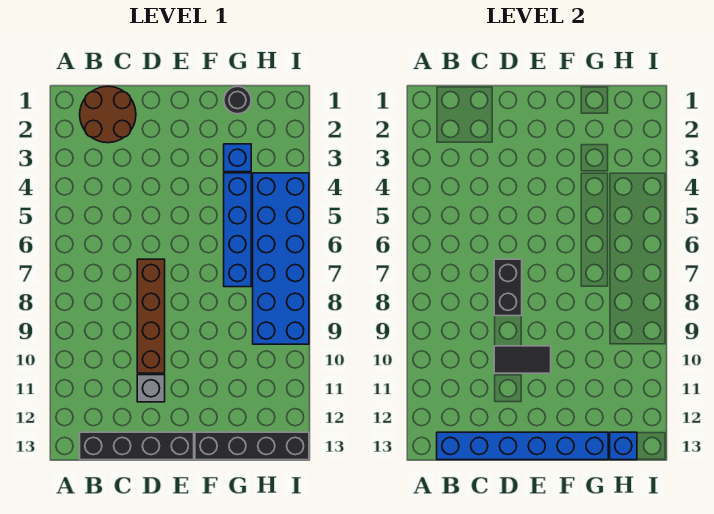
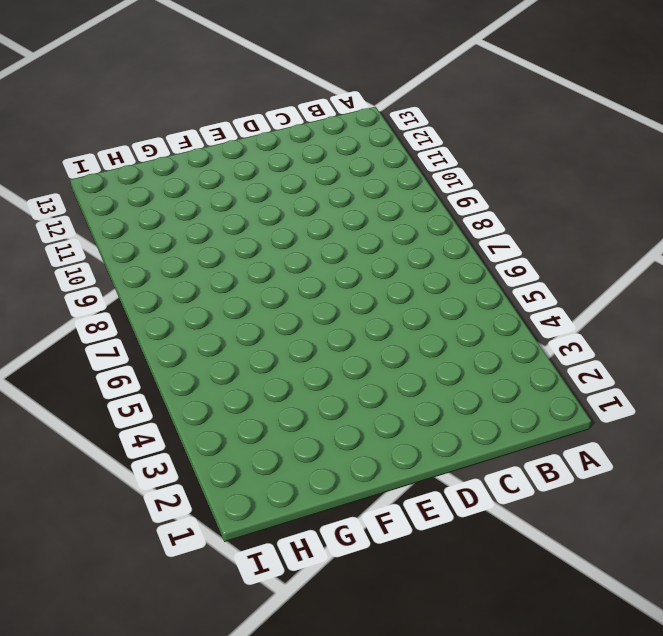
none -> brown round brick B1:C2 level 1
none -> black brick B13:E13 level 1
none -> brown brick D7:D10 level 1

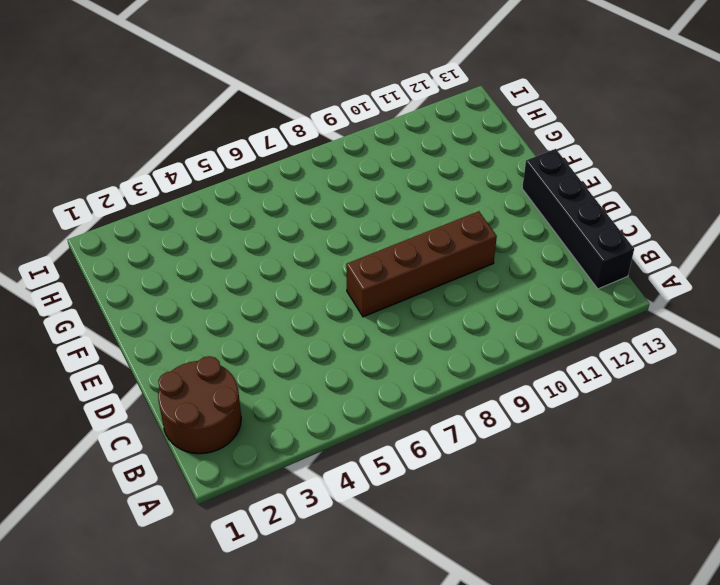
none -> grey brick D11 level 1
none -> black brick F13:I13 level 1
none -> black round brick G1 level 1

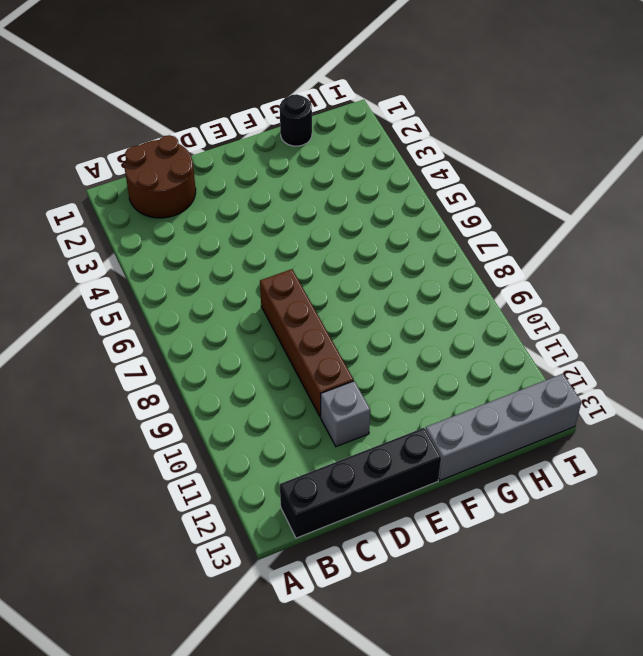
grey brick F13:I13 level 1 -> black brick F13:I13 level 1
none -> blue brick G3 level 1
none -> blue brick G4:G7 level 1
none -> blue brick H4:I9 level 1

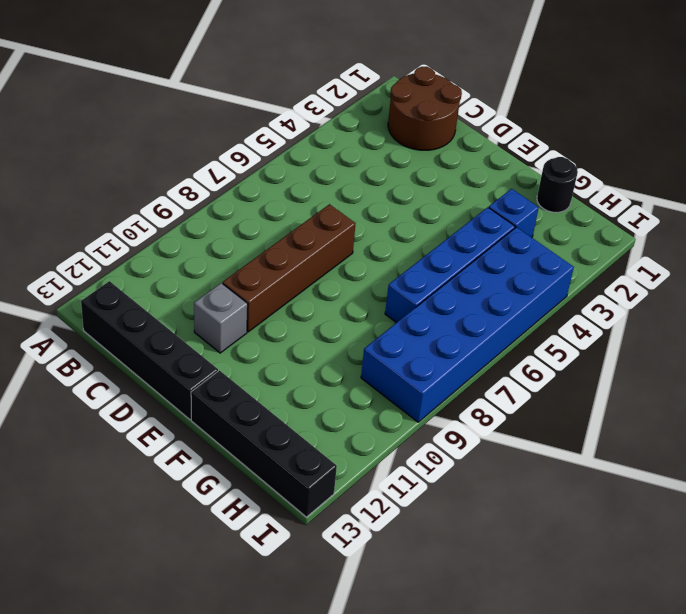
none -> blue brick B13:G13 level 2
none -> black brick D7:D8 level 2
none -> black tile D10:E10 level 2

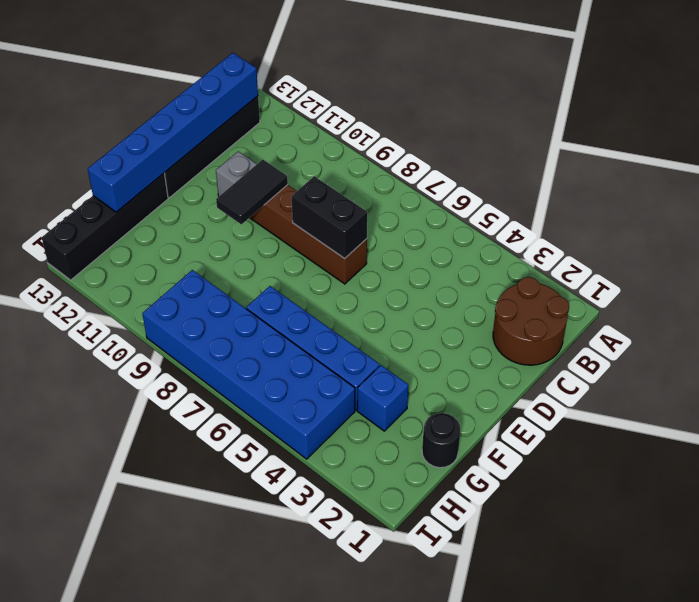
none -> blue brick H13 level 2

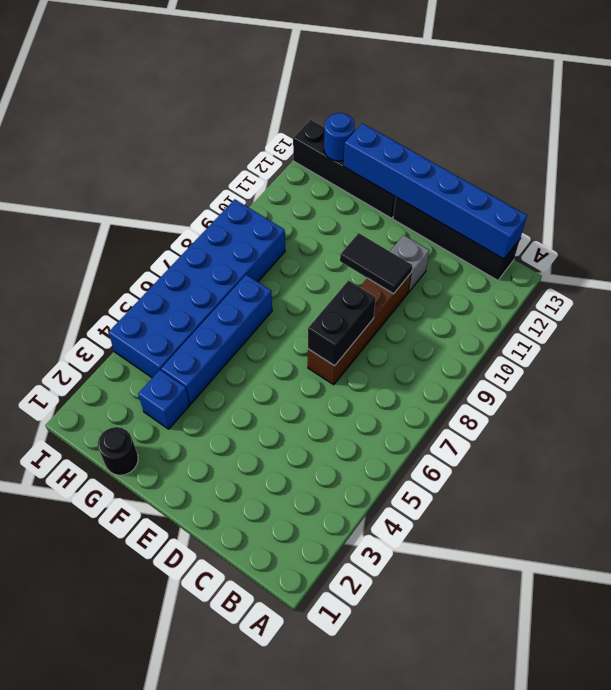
blue round brick H13 level 2 -> blue brick H13 level 2
none -> brown round brick B1:C2 level 1

